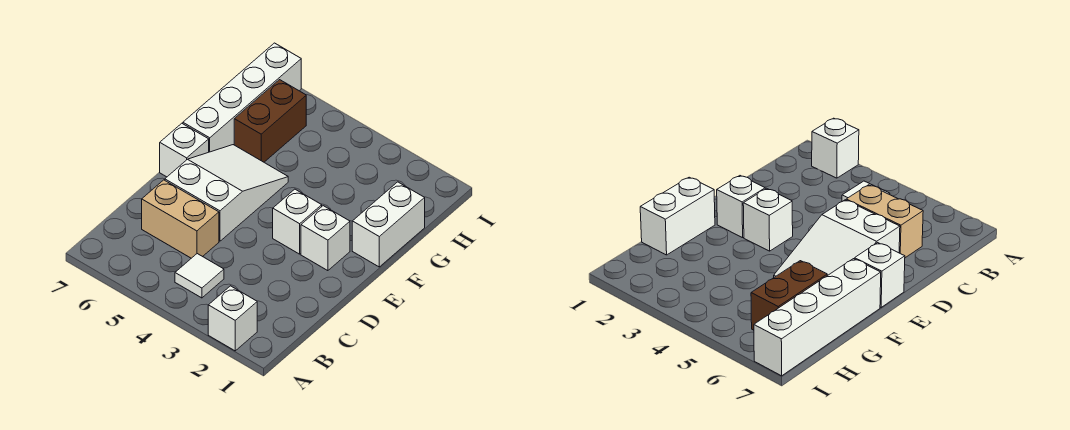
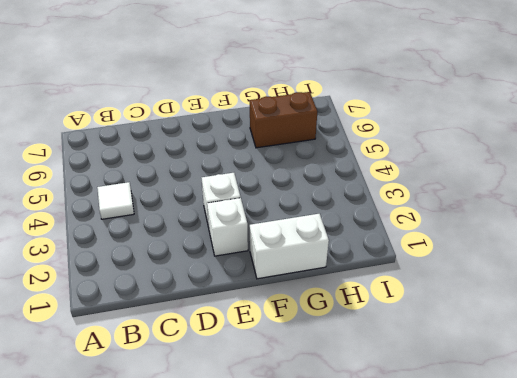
none -> white brick A2 level 1
none -> tan brick C5:C6 level 1

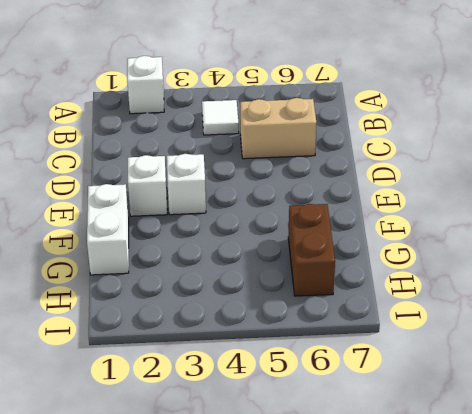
none -> white slope D5:F6 level 1 top D
none -> white brick E7 level 1

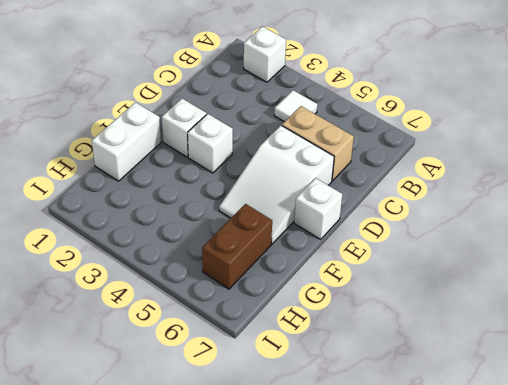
none -> white brick F7:I7 level 1

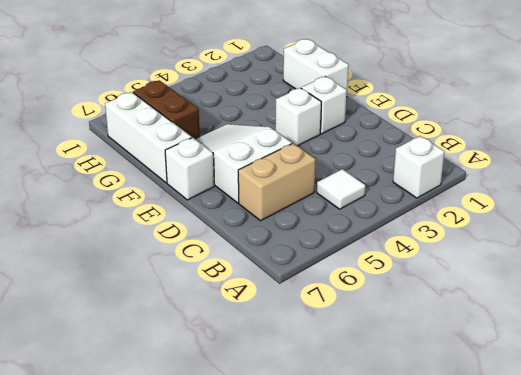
white brick F7:H7 level 1 -> white brick F7:I7 level 1

